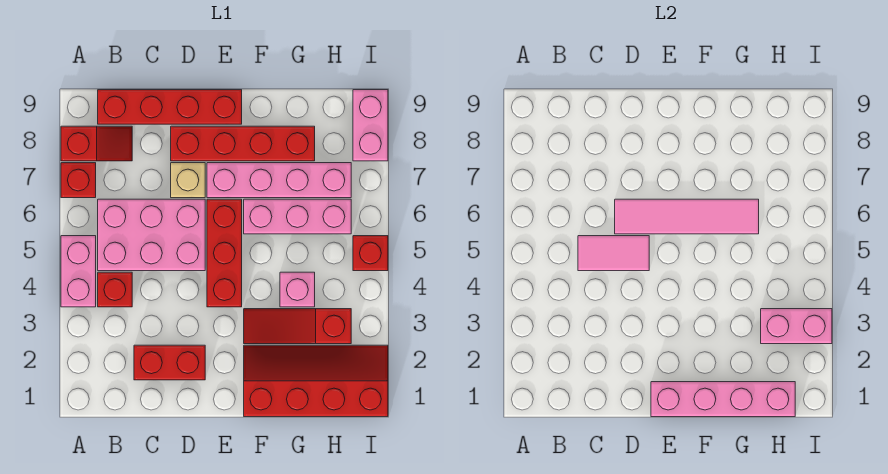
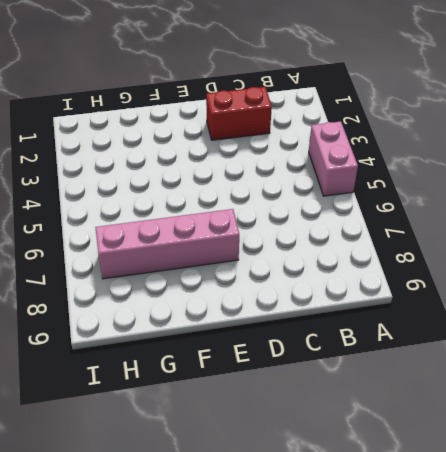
none -> red brick A7 level 1
none -> red slope A8:B8 level 1 top A
none -> red brick B4 level 1

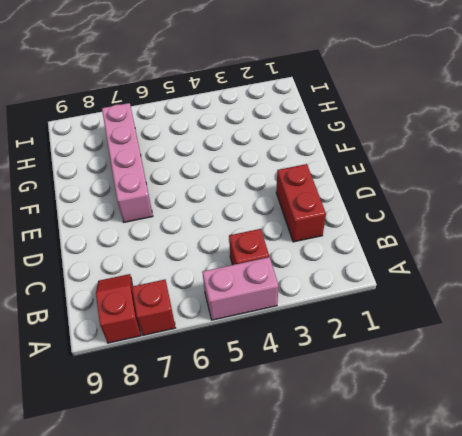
none -> pink brick B5:D6 level 1
none -> red brick B9:E9 level 1
none -> tan brick D7 level 1

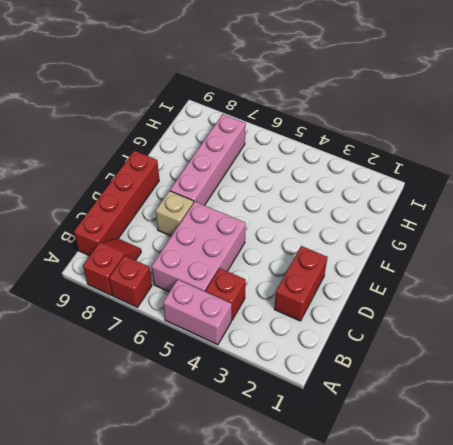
none -> red brick D8:G8 level 1
none -> red brick E4:E6 level 1
none -> red slope F1:I2 level 1 top 1

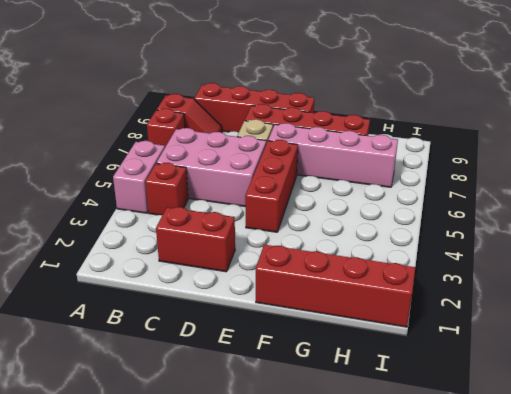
none -> red slope F3:H3 level 1 top H
none -> pink brick F6:H6 level 1
none -> pink brick G4 level 1

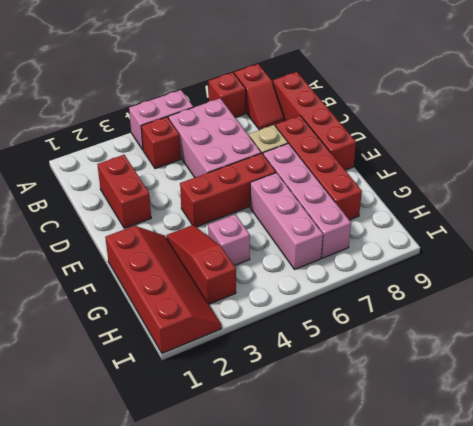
none -> red brick I5 level 1
none -> pink brick I8:I9 level 1
none -> pink tile C5:D5 level 2

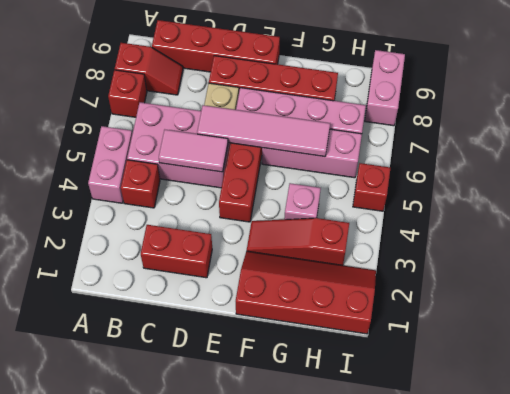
none -> pink brick E1:H1 level 2
none -> pink brick H3:I3 level 2

